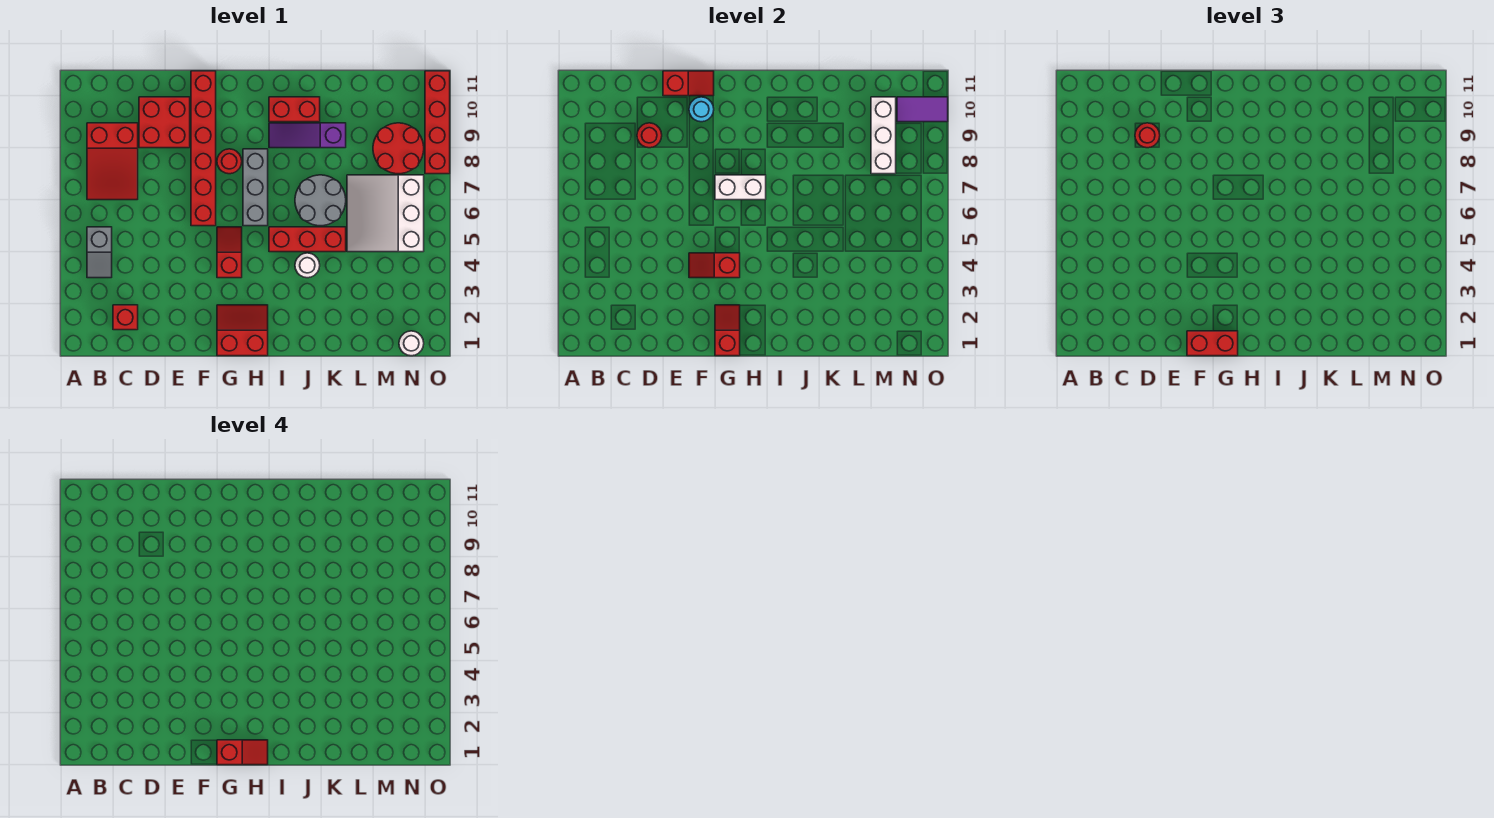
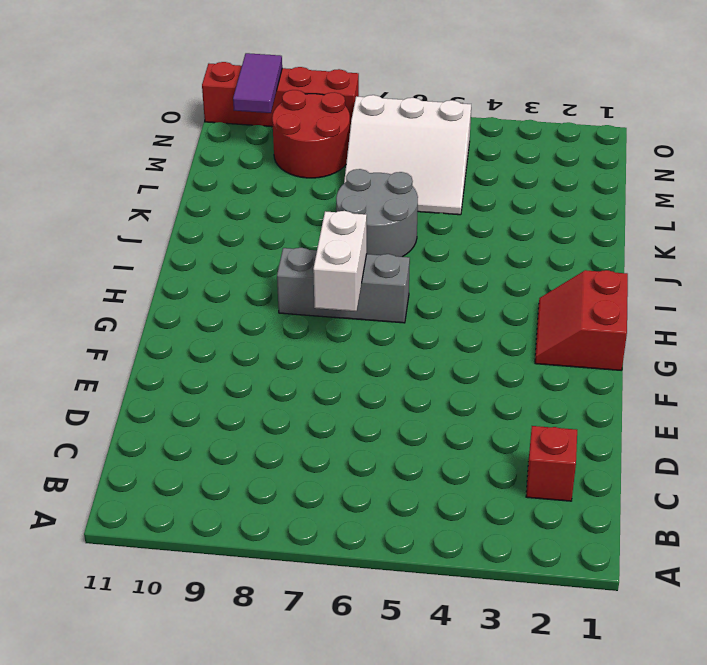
none -> grey slope B4:B5 level 1 top 5
none -> red slope B7:C9 level 1 top 9
none -> red brick D9:E10 level 1

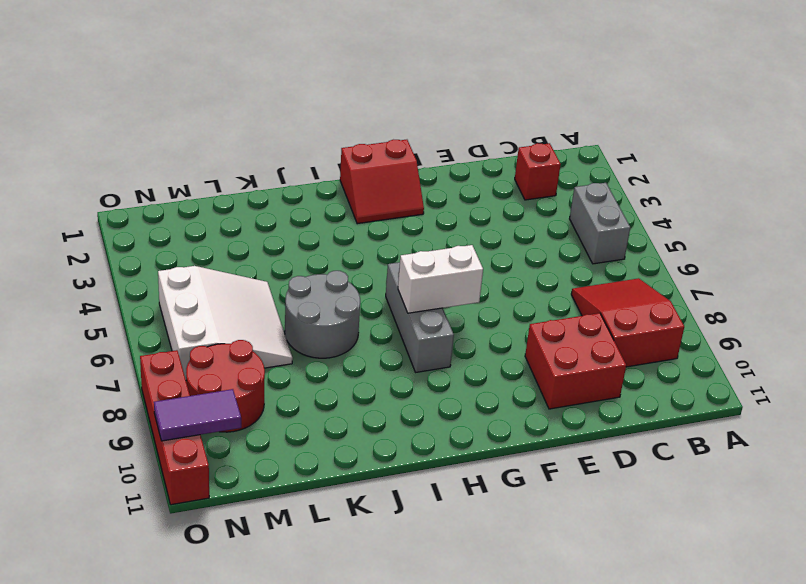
grey brick B4:B5 level 1 -> grey slope B4:B5 level 1 top 5
none -> red brick F6:F11 level 1
none -> red slope G4:G5 level 1 top 4
none -> red round brick G8 level 1

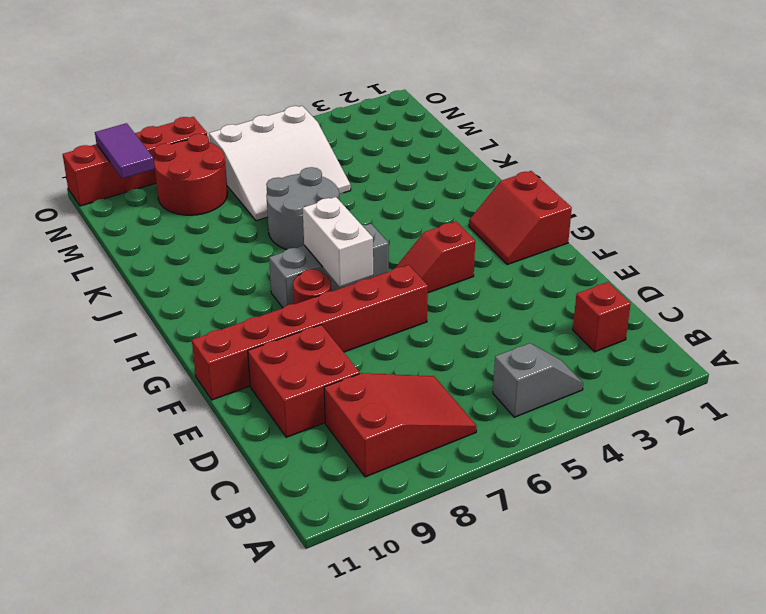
none -> red brick I5:K5 level 1
none -> purple slope I9:K9 level 1 top K
none -> red brick I10:J10 level 1

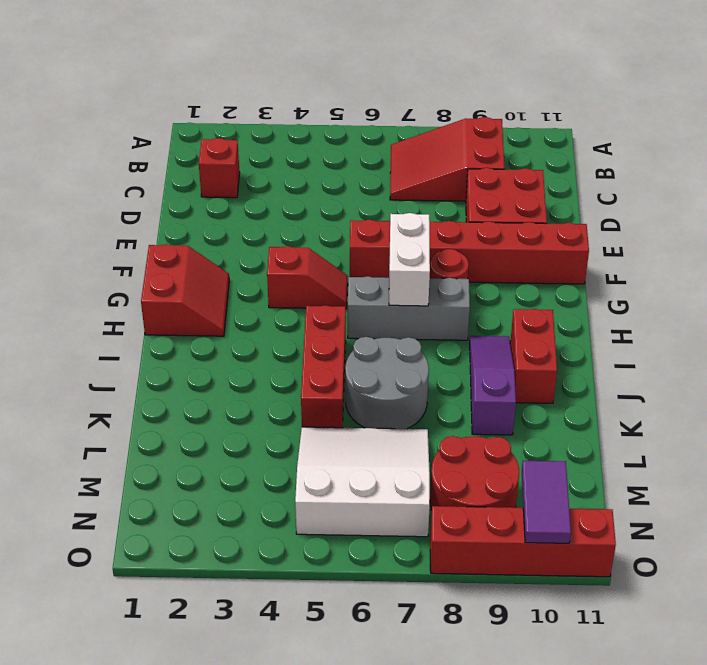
none -> grey slope B4:B5 level 1 top 5
none -> white round brick J4 level 1
none -> white round brick N1 level 1

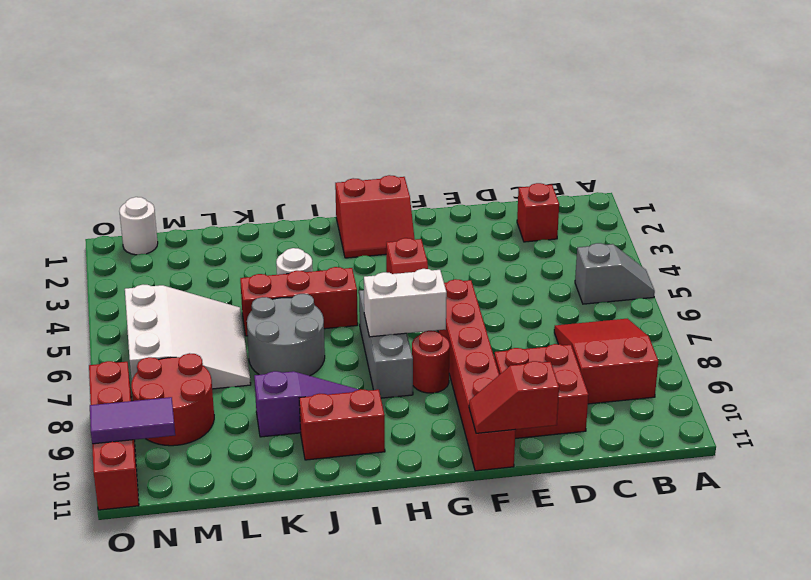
grey slope A5:B5 level 1 top B -> grey slope B4:B5 level 1 top 5
none -> red round brick D9 level 2
none -> red slope F4:G4 level 2 top G
none -> cyan round brick F10 level 2

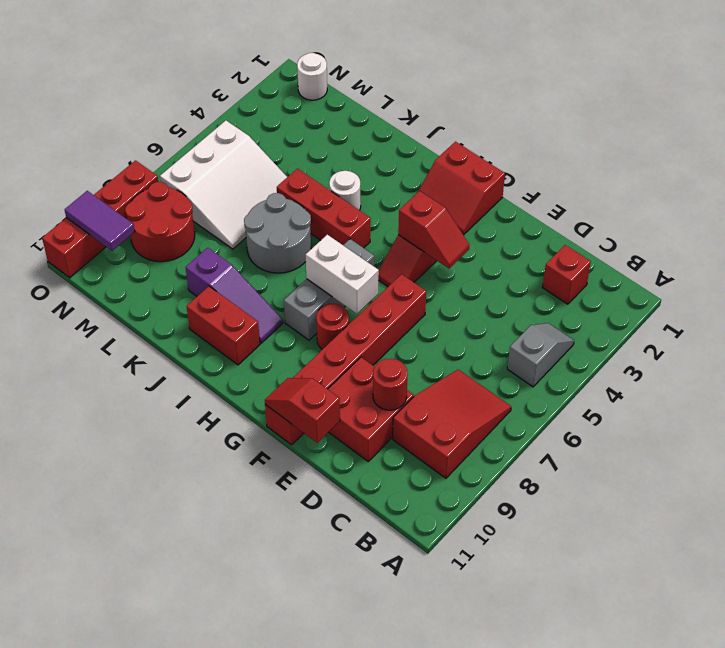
none -> cyan round brick F10 level 2
none -> red slope G1:G2 level 2 top 1
none -> white brick M8:M10 level 2

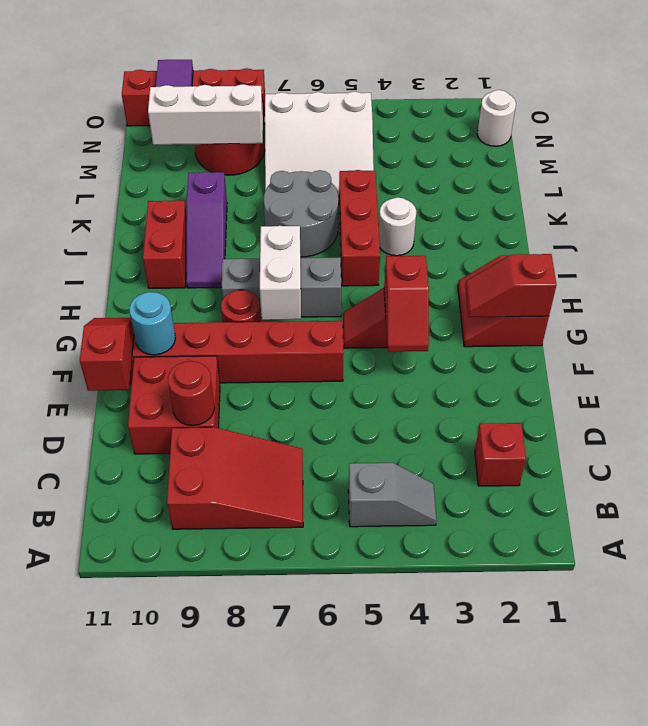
none -> red round brick D9 level 3
none -> red brick F1:G1 level 3
none -> red slope G1:H1 level 4 top G

